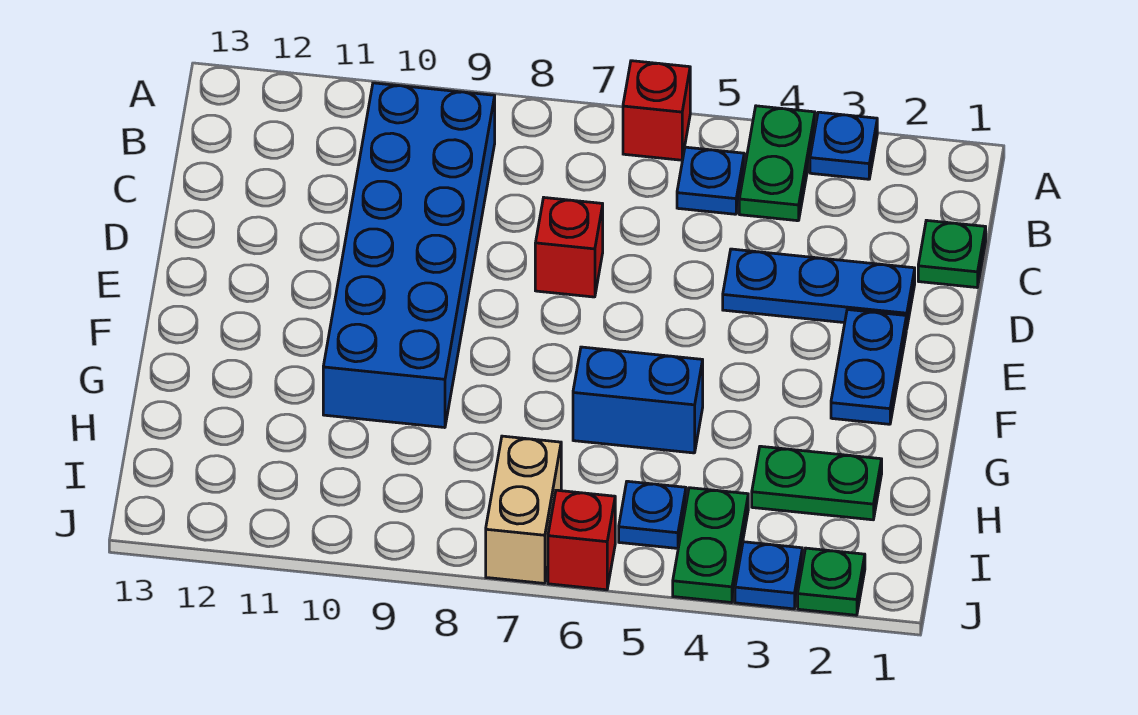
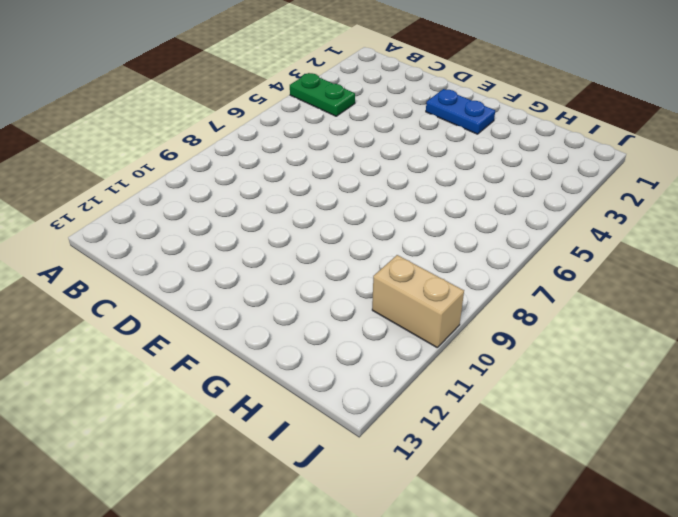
tan brick I10:J10 level 1 -> tan brick I7:J7 level 1
none -> blue plate A3 level 1
none -> red brick A6 level 1
none -> blue plate B5 level 1

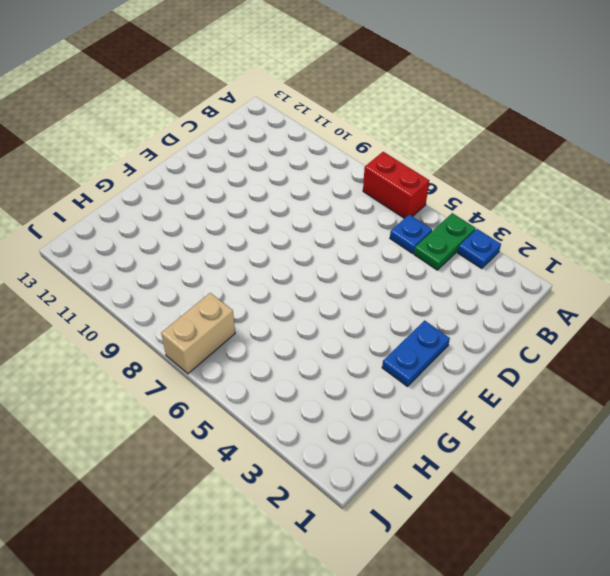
red brick A6:A7 level 1 -> red brick A6 level 1
none -> blue brick B9:G10 level 1
none -> green plate C1 level 1
none -> blue plate D2:D4 level 1

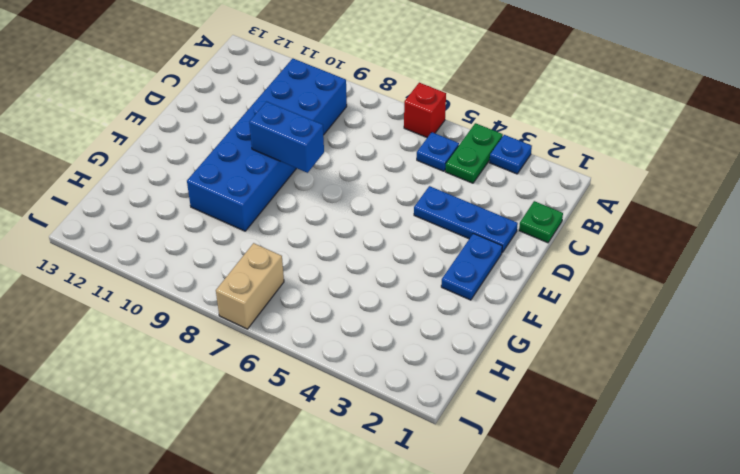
blue brick E8:E9 level 2 -> blue brick G5:G6 level 1
none -> red brick D7 level 1
none -> green plate H2:H3 level 1
none -> green plate I4:J4 level 1

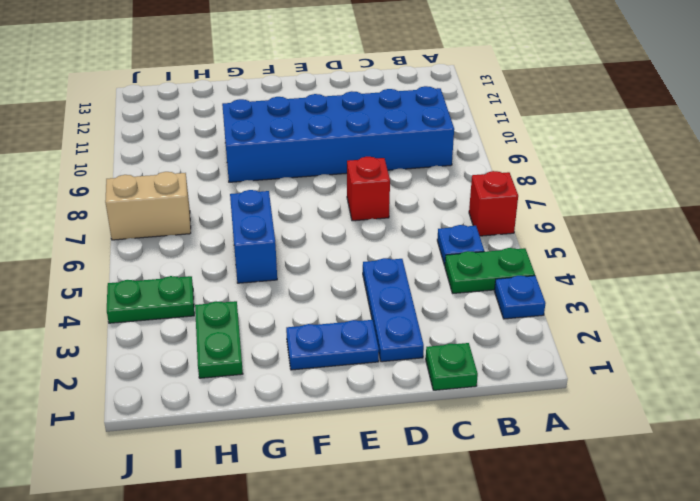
none -> blue plate I5 level 1
none -> green plate J2 level 1
none -> blue plate J3 level 1

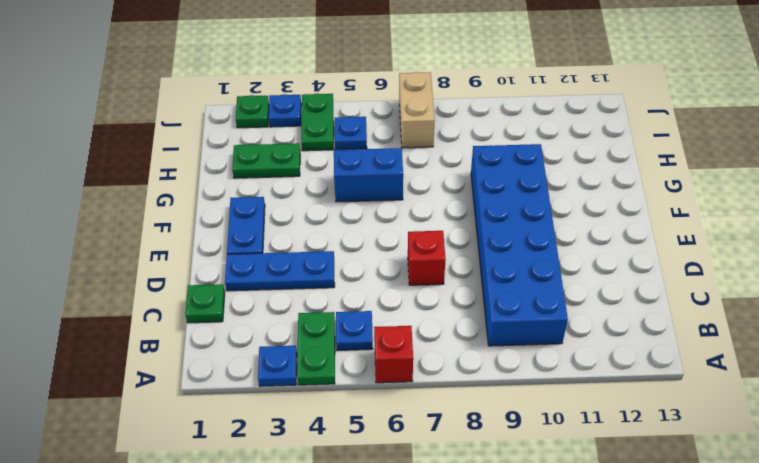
none -> red brick J6 level 1

